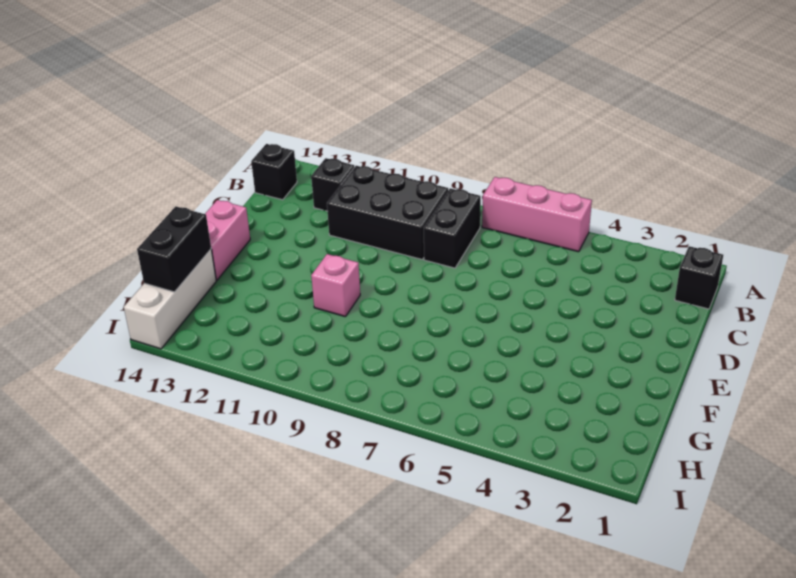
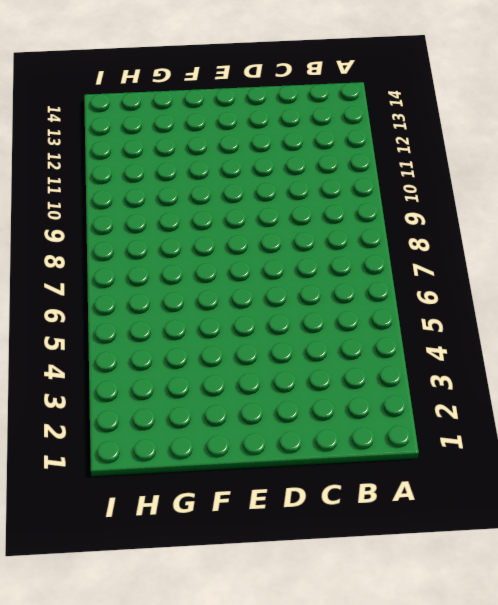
none -> pink brick A5:A7 level 1
none -> black brick B1 level 1

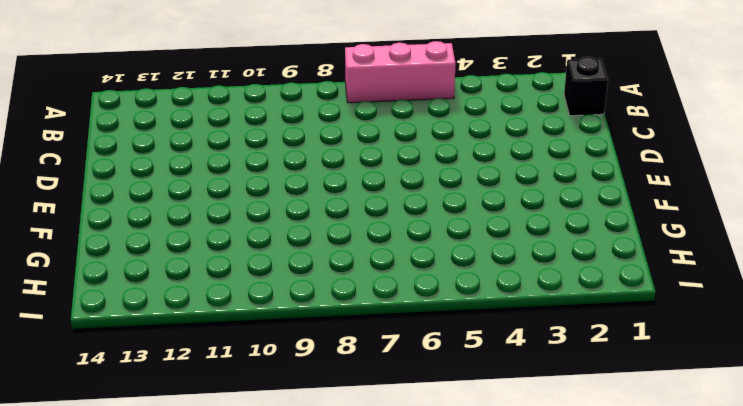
none -> black brick B8:C8 level 1
none -> black brick B9:C11 level 1

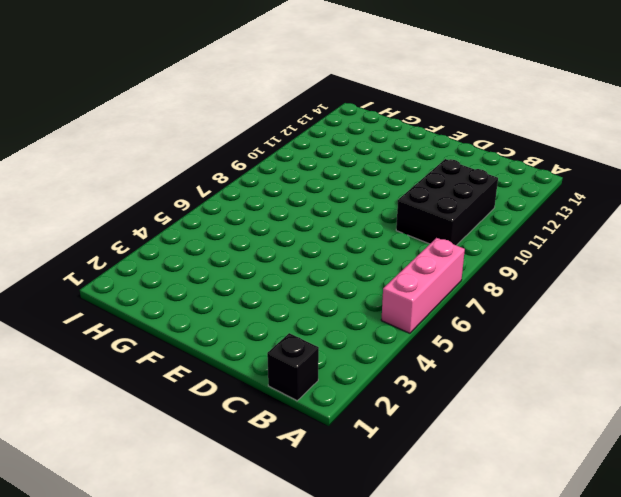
none -> black brick B8:C8 level 1
none -> black brick B12 level 1

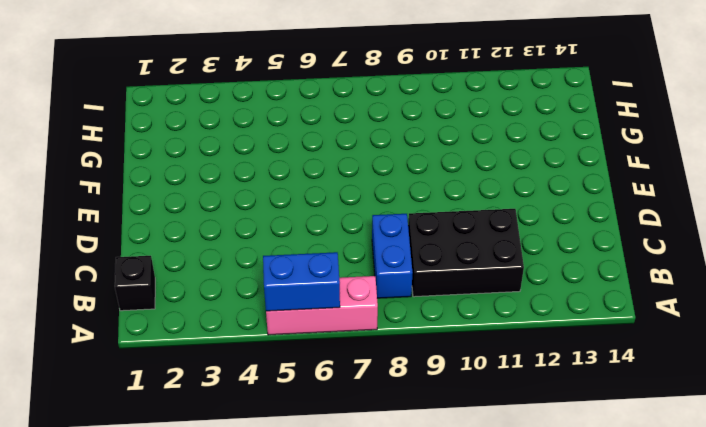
blue brick A5:A6 level 2 -> none
blue brick B8:C8 level 1 -> black brick B8:C8 level 1
none -> black brick B12 level 1
none -> black brick B14 level 1

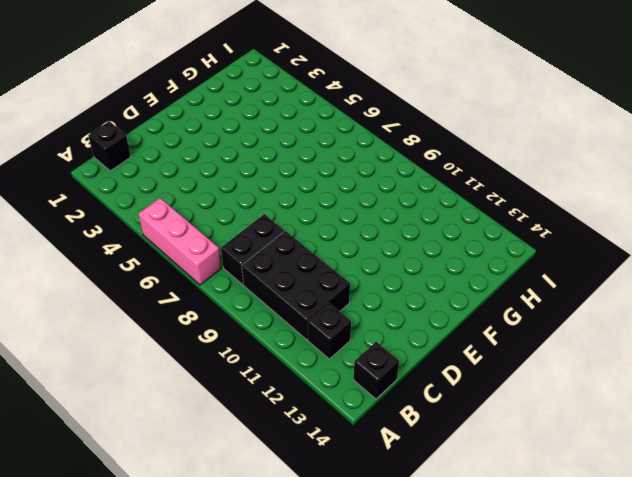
none -> pink brick E14:F14 level 1
none -> pink brick F10 level 1

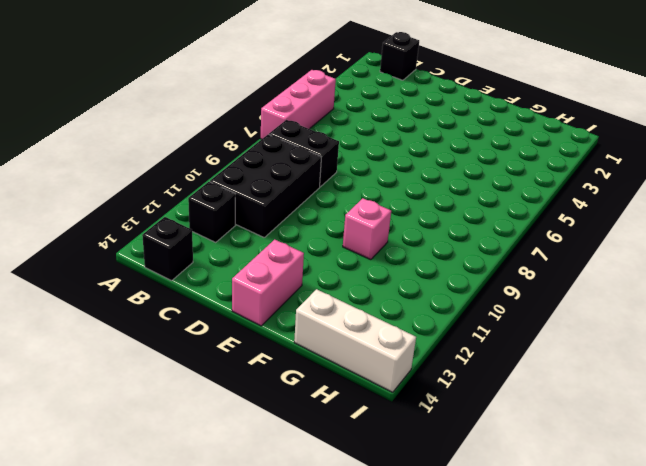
pink brick E13:E14 level 1 -> pink brick E14:F14 level 1
none -> black brick G14:H14 level 2

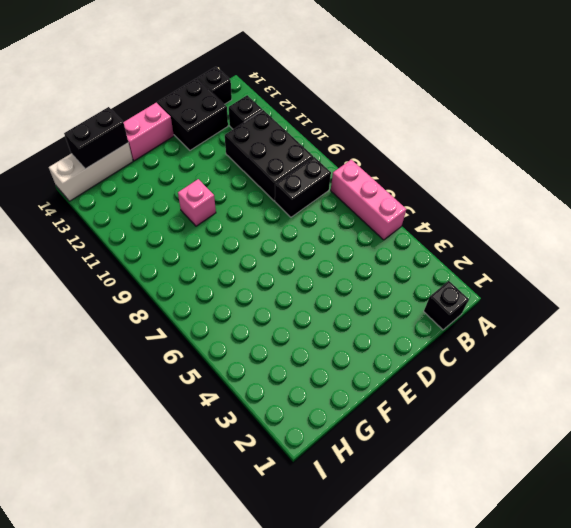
black brick C13:D14 level 1 -> none

